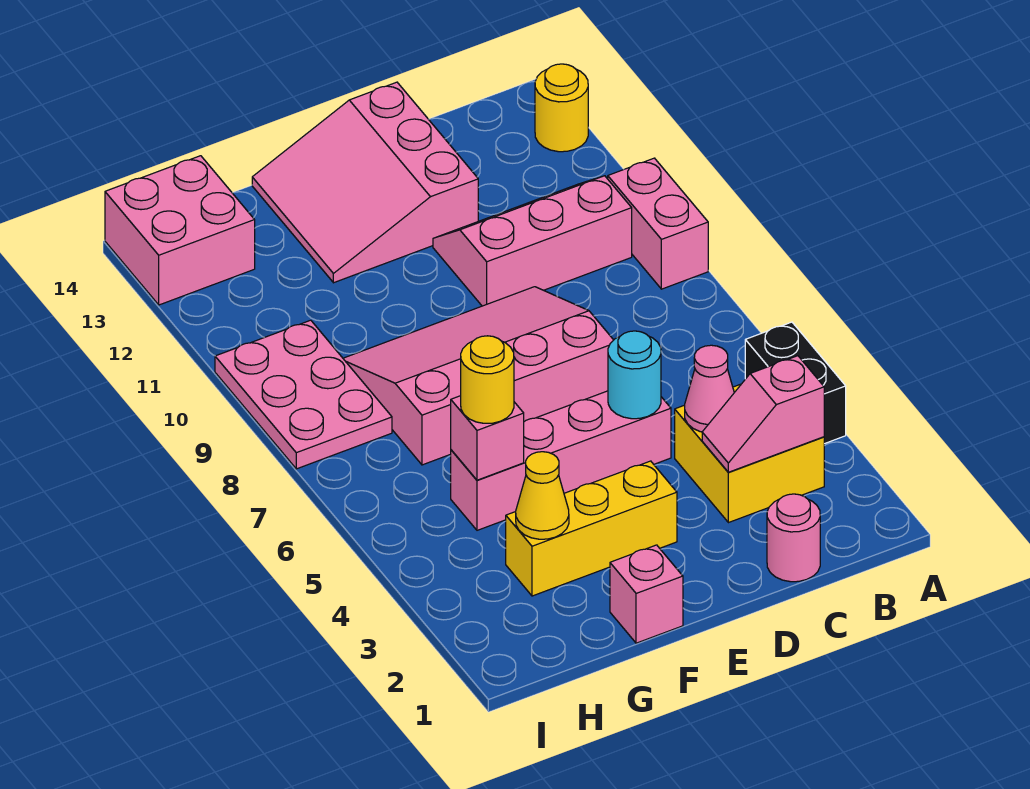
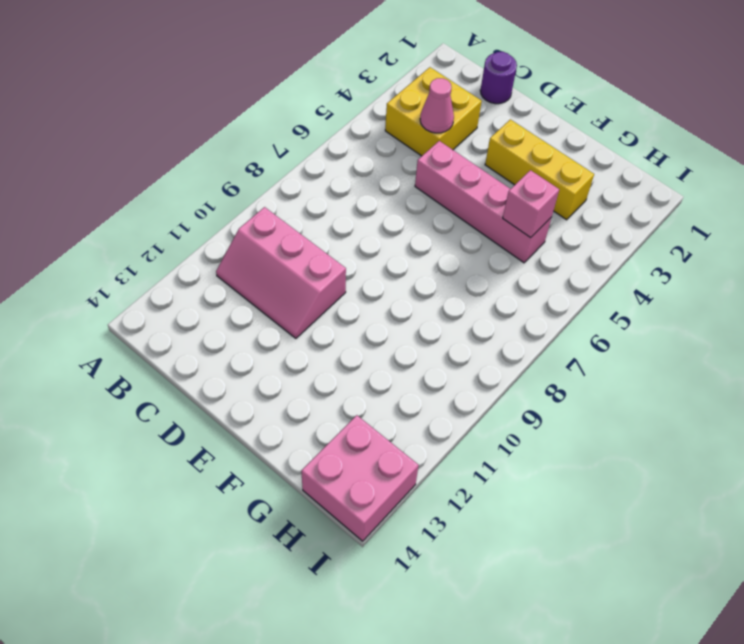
purple round brick C1 level 1 -> pink round brick C1 level 1
none -> black brick A4:A5 level 1
none -> pink brick A9:A10 level 1
none -> yellow round brick A13 level 1

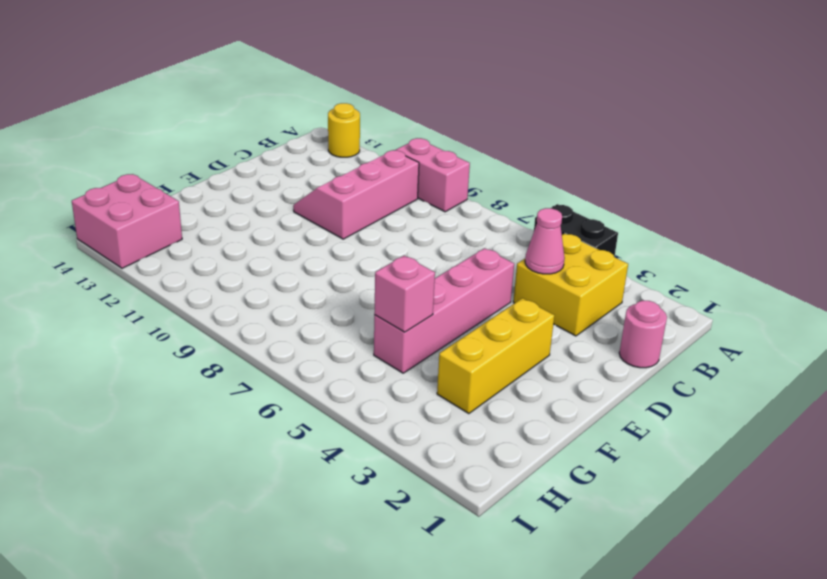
none -> pink slope D7:G9 level 1 top 7
none -> pink slope D12:F14 level 1 top D
none -> pink brick F1 level 1

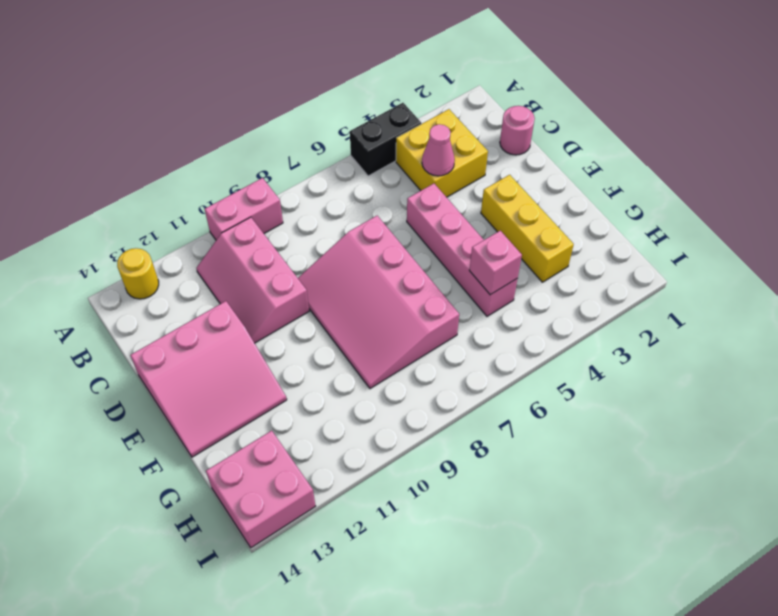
none -> pink brick F1 level 1
none -> pink plate H8:I10 level 1
none -> pink slope B3:C3 level 2 top B

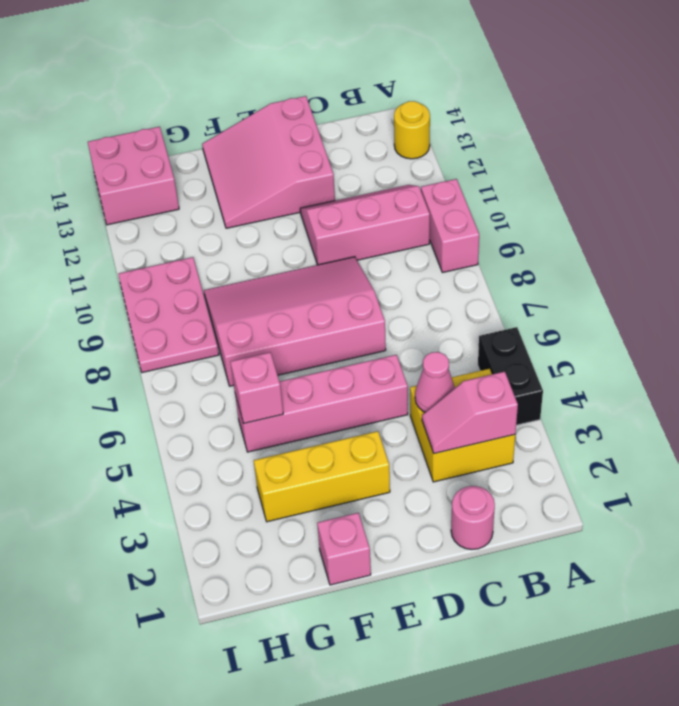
none -> cyan round brick D5 level 2
none -> yellow cone G3 level 2
none -> yellow round brick G5 level 3

